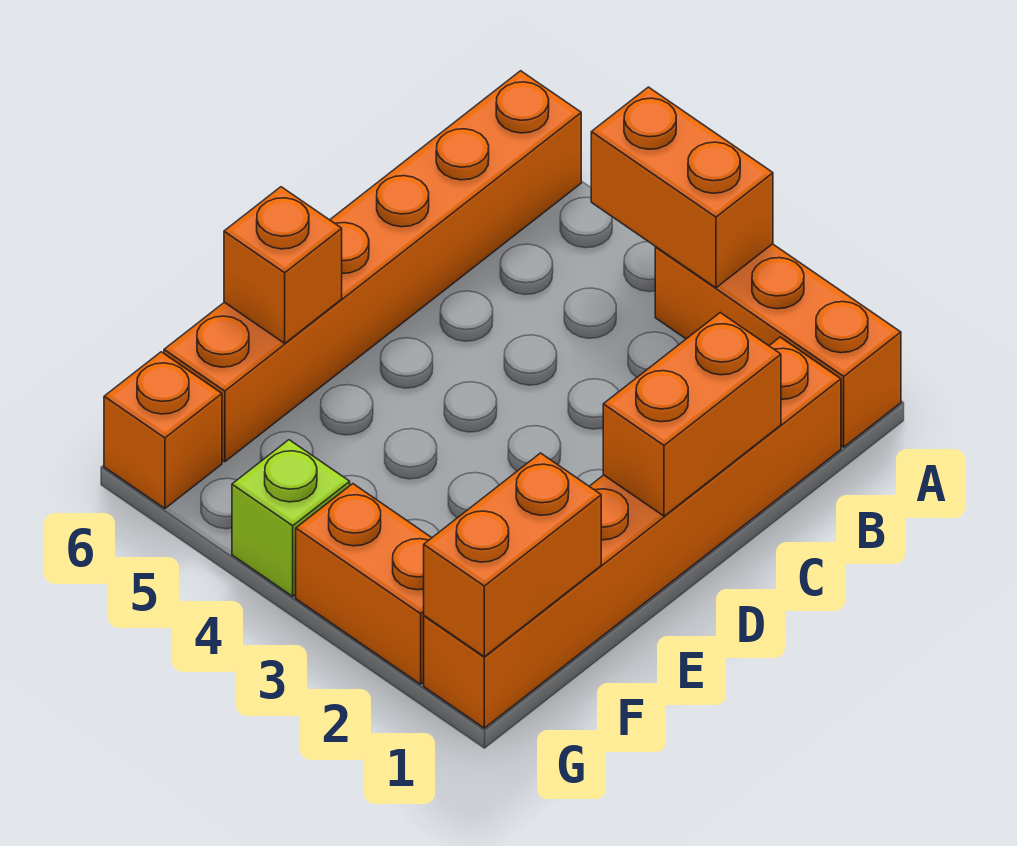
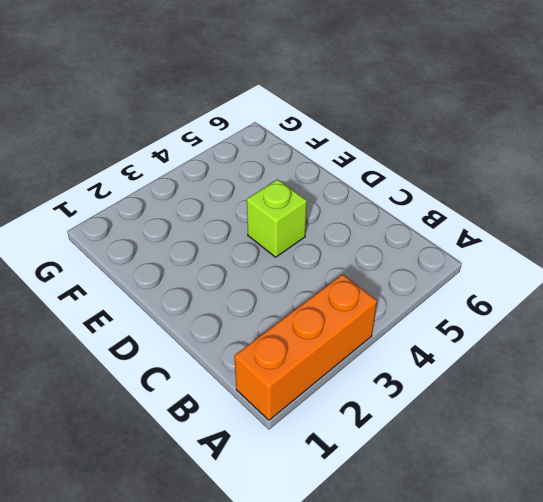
lime brick D4 level 1 -> lime brick G4 level 1
none -> orange brick A6:F6 level 1
none -> orange brick B1:G1 level 1

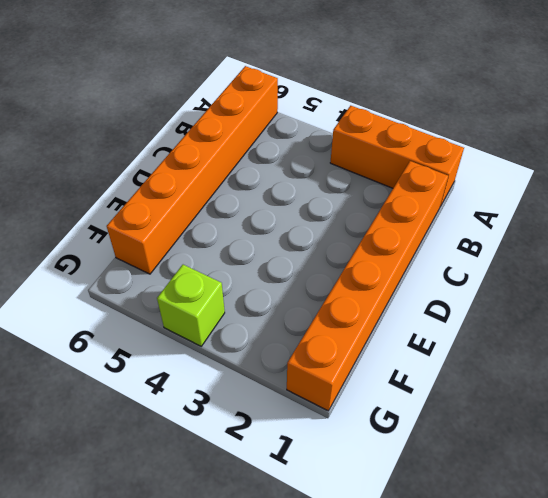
none -> orange brick G2:G3 level 1
none -> orange brick G6 level 1

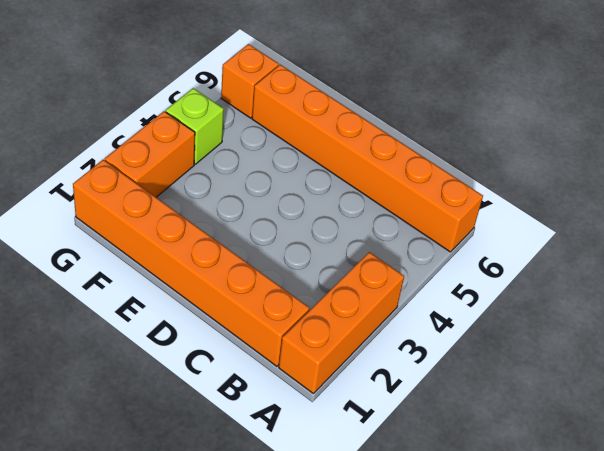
none -> orange brick A3:A4 level 2
none -> orange brick C1:D1 level 2

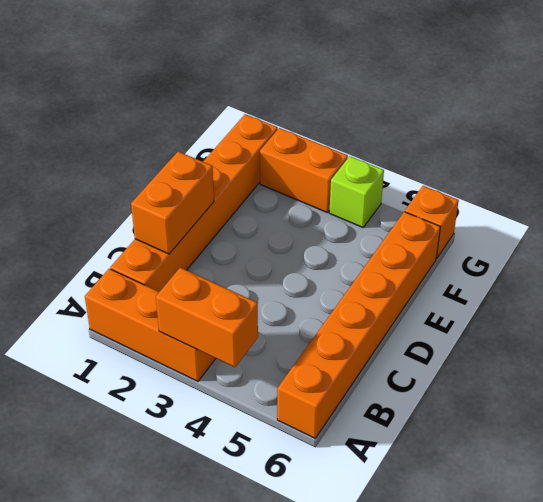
none -> orange brick E6 level 2
none -> orange brick F1:G1 level 2

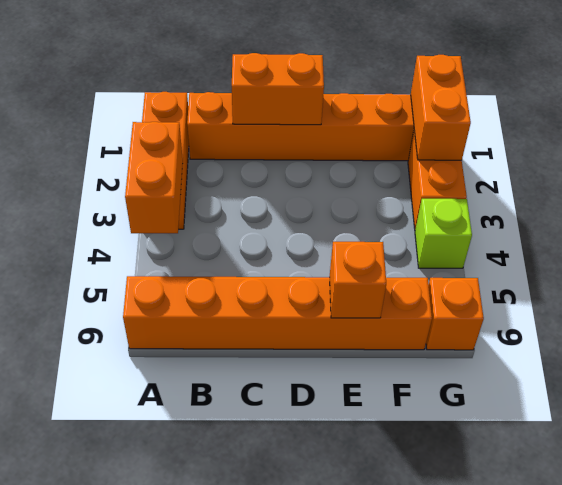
orange brick G1:G2 level 2 -> orange brick F1:G1 level 2

